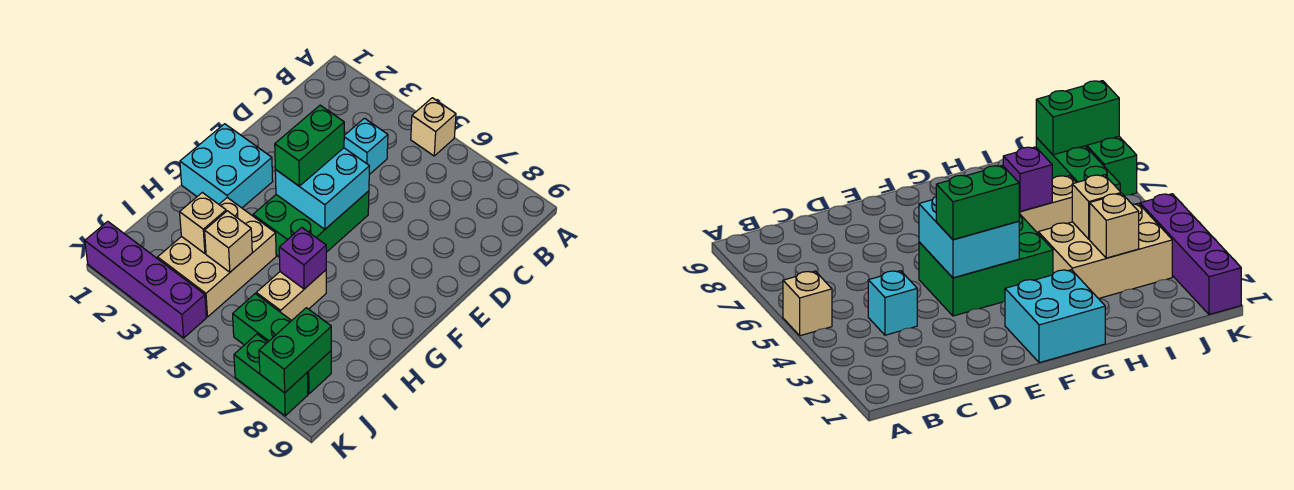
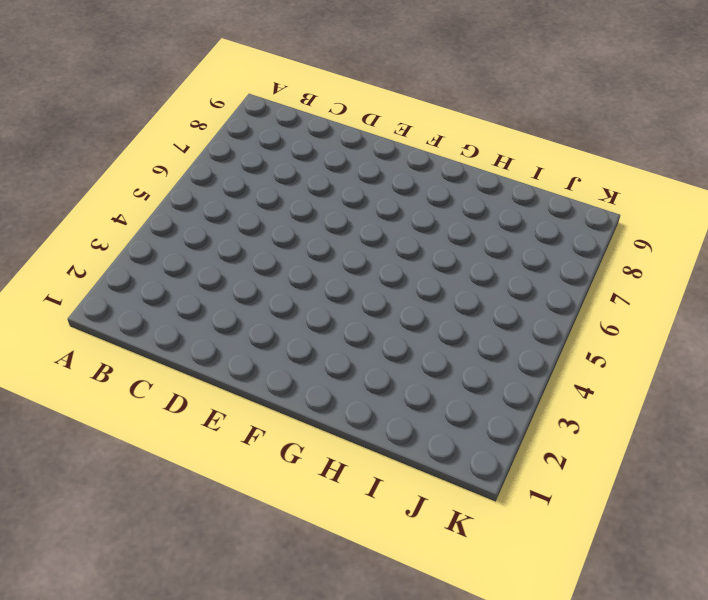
none -> tan brick A5 level 1
none -> cyan brick C4 level 1
none -> green brick E4:G5 level 1

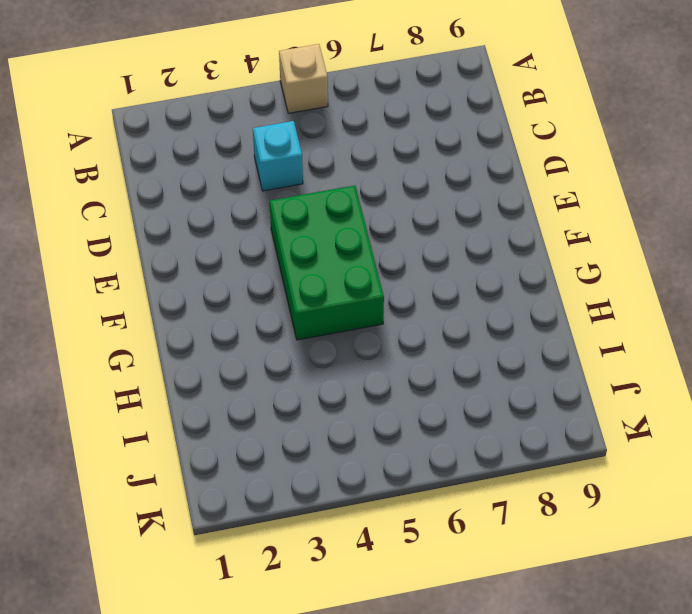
none -> cyan brick F1:G2 level 1
none -> tan brick H3:J4 level 1
none -> tan brick H6:I6 level 1

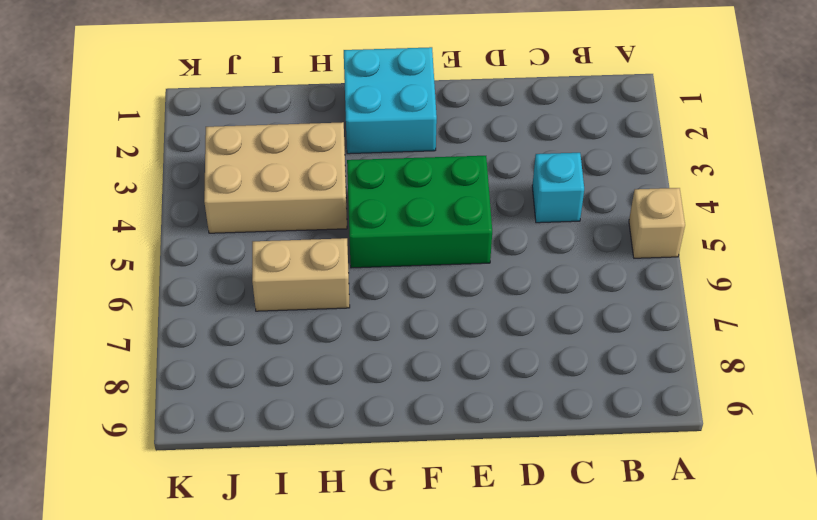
none -> green brick J6:J8 level 1
none -> purple brick K1:K4 level 1
none -> green brick K7:K8 level 1

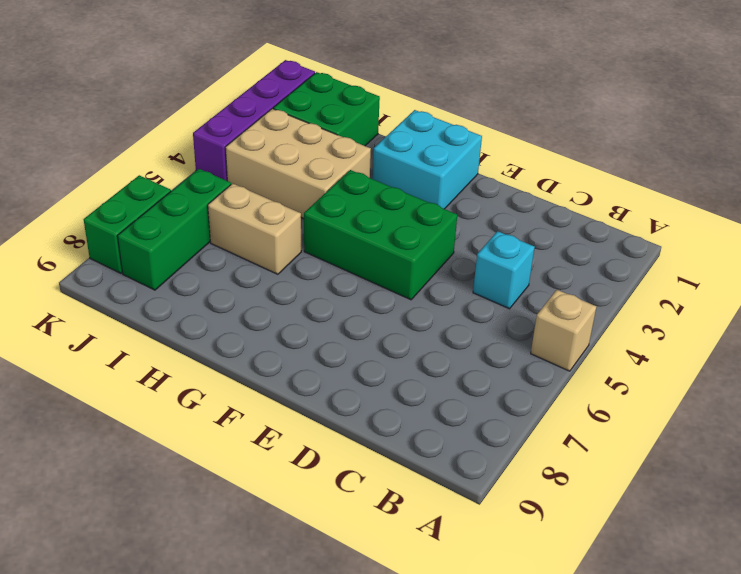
green brick I1:J2 level 1 -> none
none -> cyan brick E4:F5 level 2
none -> purple brick H6 level 2
none -> tan brick I3 level 2

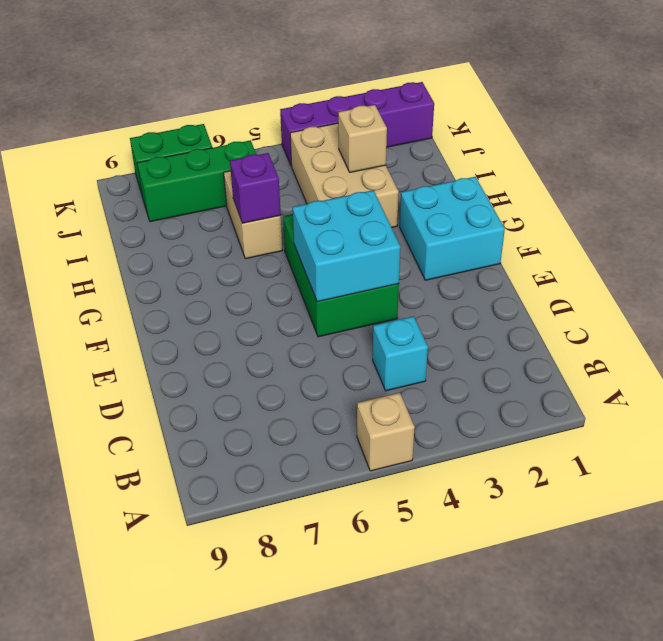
none -> tan brick I4 level 2
none -> green brick J8:K8 level 2
none -> green brick E4:F4 level 3

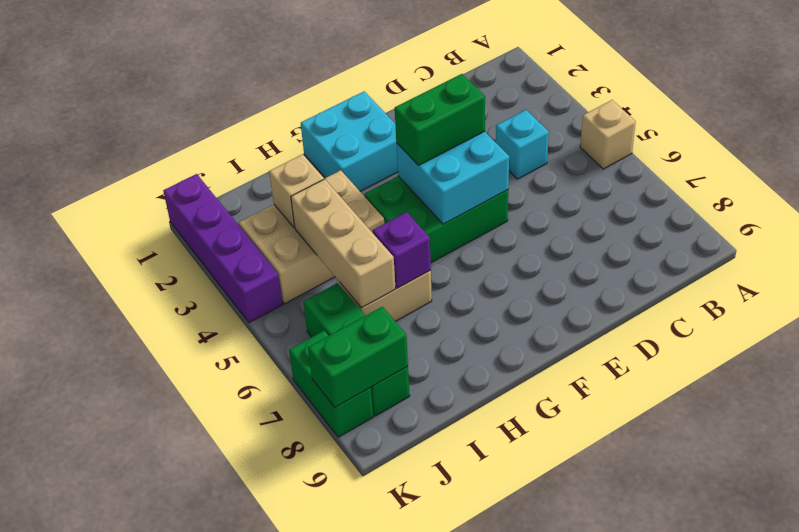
tan brick I4:I6 level 2 -> tan brick I4 level 2

